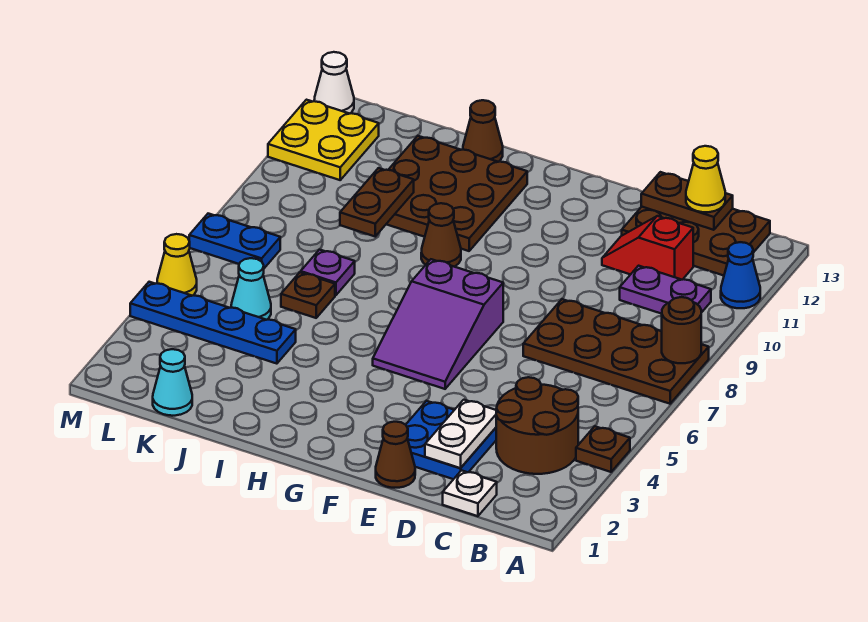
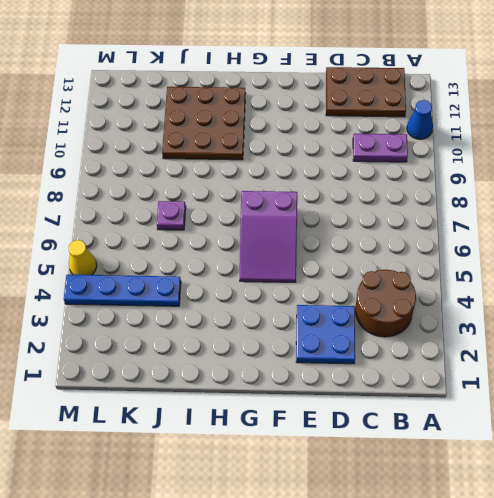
none -> brown plate A4 level 1
none -> brown plate A7:D8 level 1
none -> white plate C1 level 1

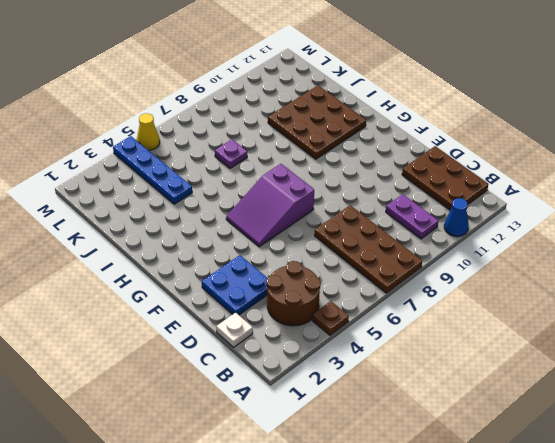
none -> red slope C11:D11 level 1 top C
none -> brown cone E1 level 1
none -> brown cone H9 level 1

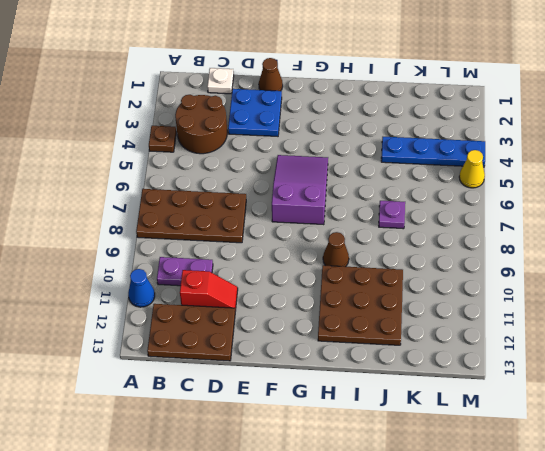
none -> brown cone I13 level 1
none -> brown plate J6 level 1
none -> cyan cone K1 level 1

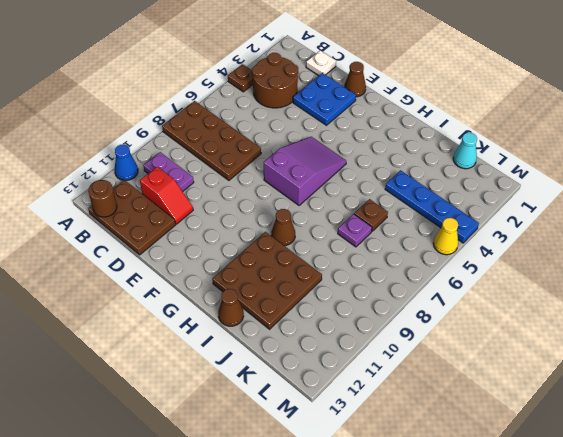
brown round brick B13 level 2 -> brown round brick A8 level 2
none -> cyan cone K5 level 1
none -> blue plate L7:M7 level 1
none -> yellow plate L11:M12 level 1

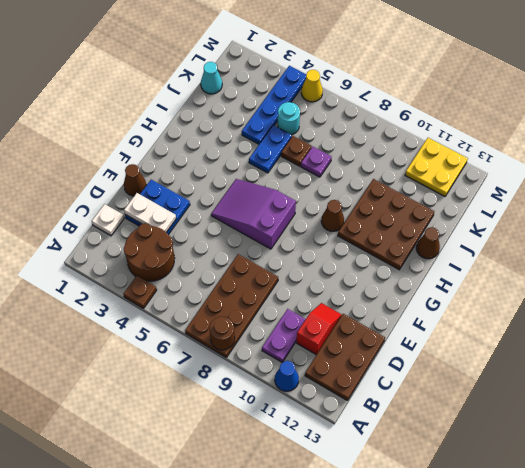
blue plate I5:J5 level 1 -> blue plate L7:M7 level 1
cyan round brick K5 level 1 -> cyan cone K5 level 1
none -> white cone M13 level 1
none -> brown plate C13:D13 level 2
none -> brown plate J9:J10 level 2

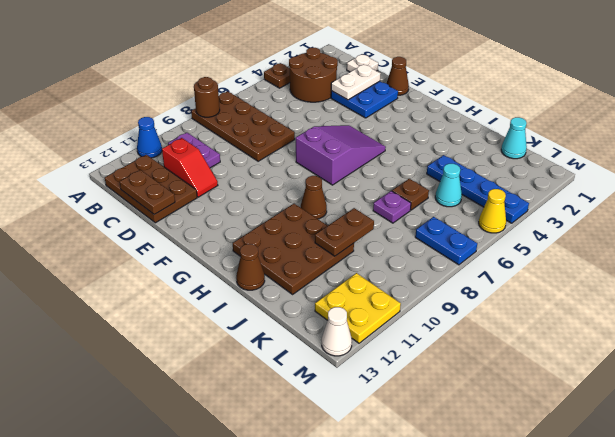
none -> yellow cone C13 level 3

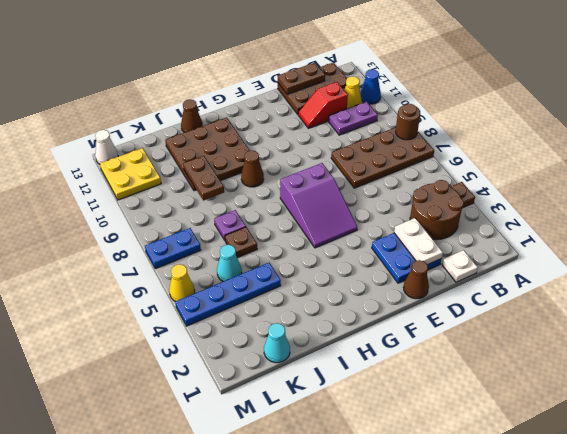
yellow cone B11 level 1 -> yellow cone C13 level 3

